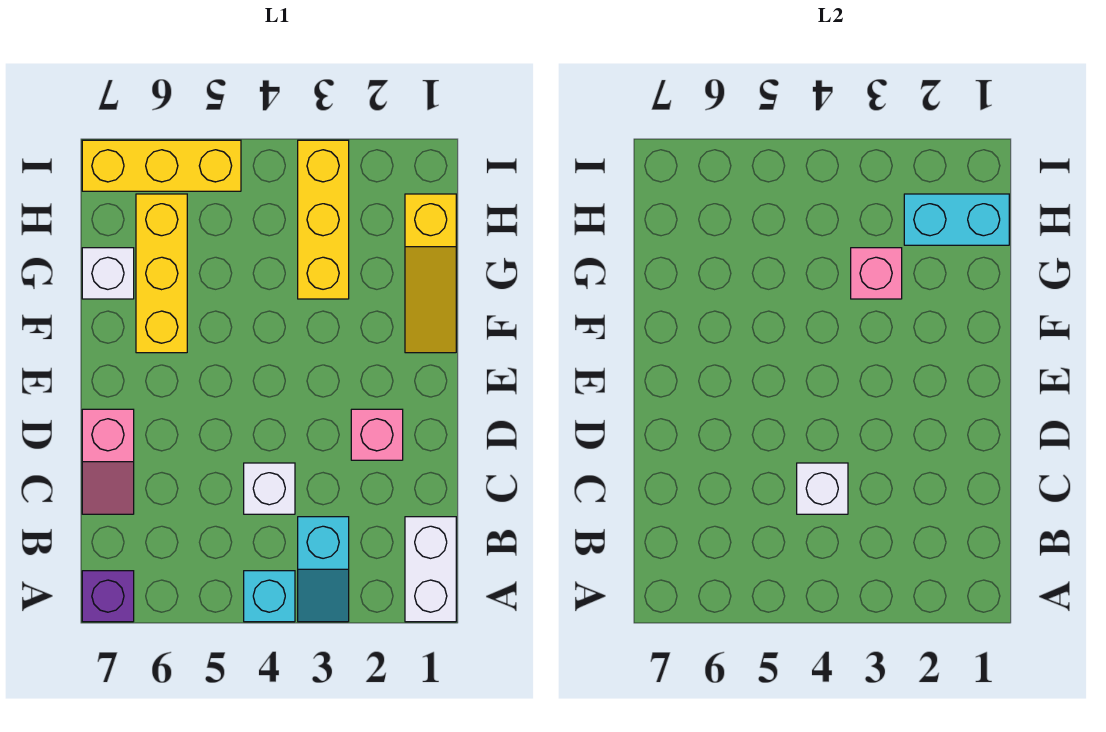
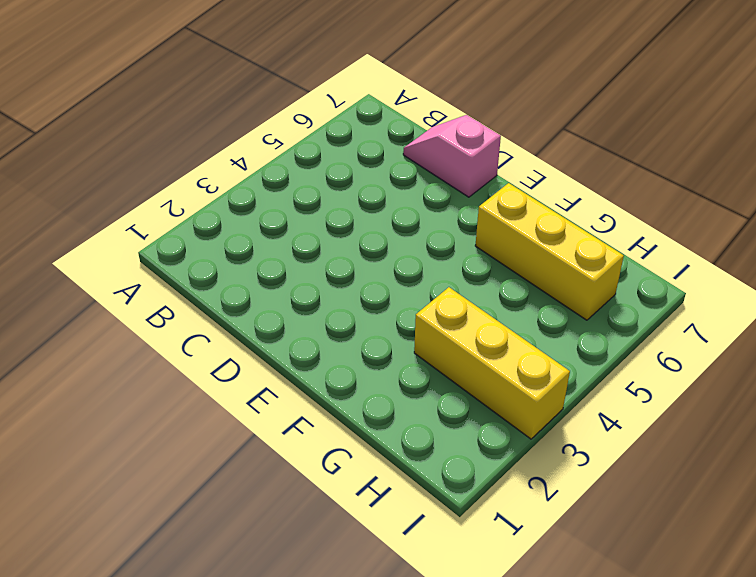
none -> white brick A1:B1 level 1
none -> cyan slope A3:B3 level 1 top B
none -> cyan brick A4 level 1

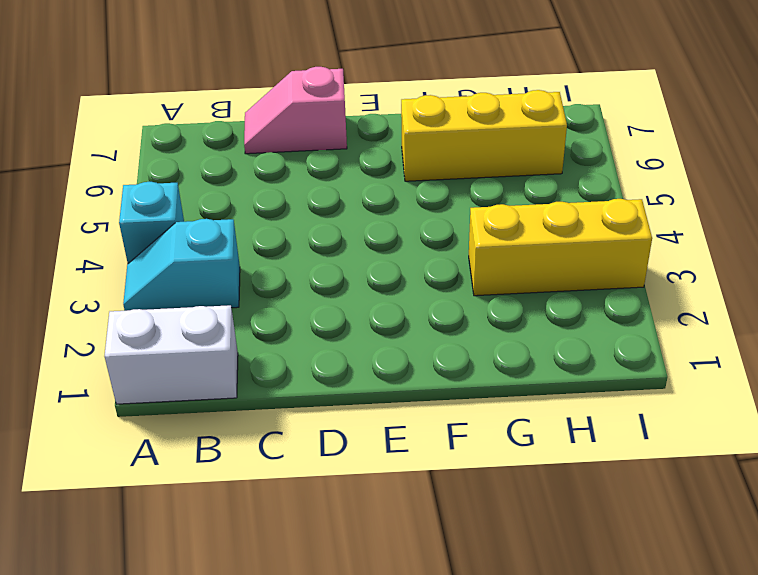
none -> purple brick A7 level 1
none -> white brick C4 level 1
none -> pink brick D2 level 1

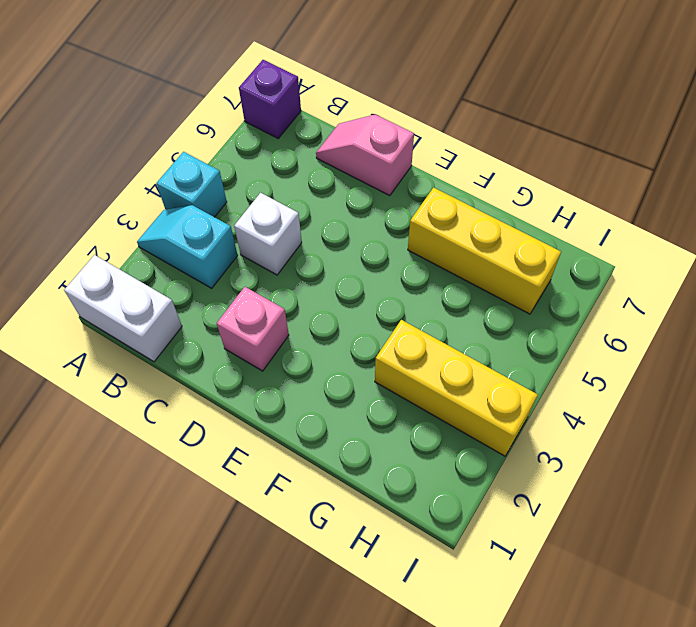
none -> yellow slope F1:H1 level 1 top H
none -> white brick G7 level 1
none -> yellow brick I5:I7 level 1

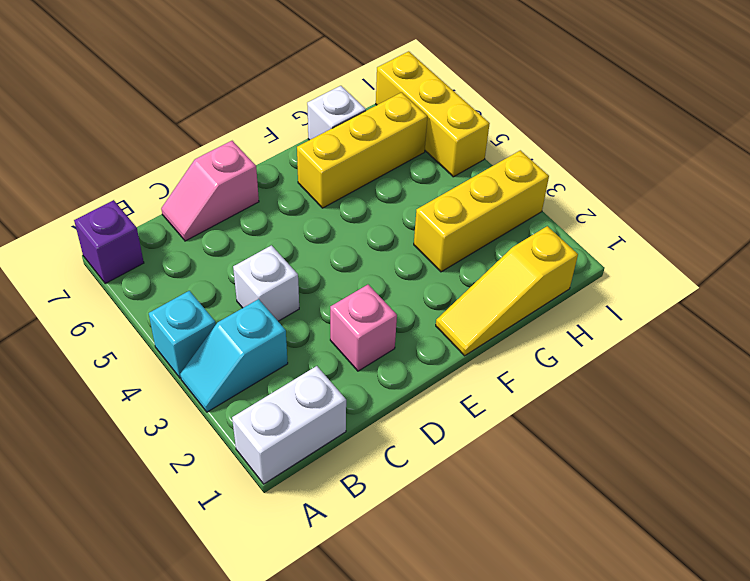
none -> white brick C4 level 2
none -> pink brick G3 level 2
none -> cyan brick H1:H2 level 2

